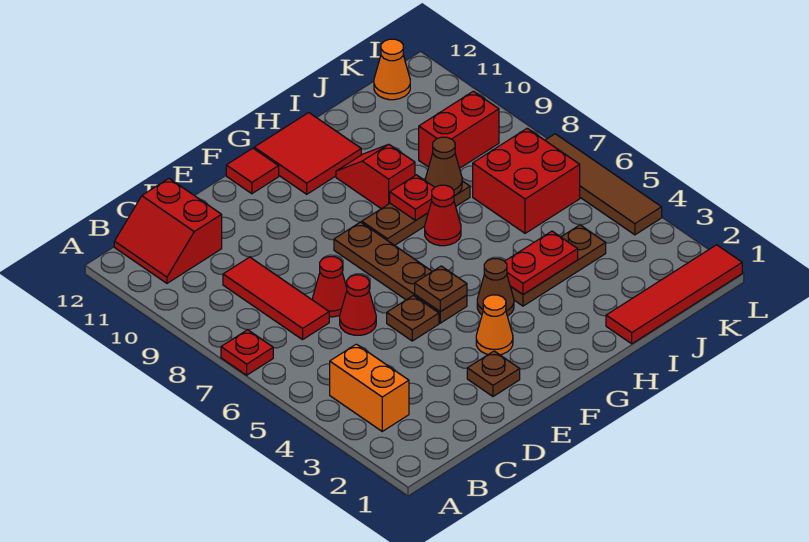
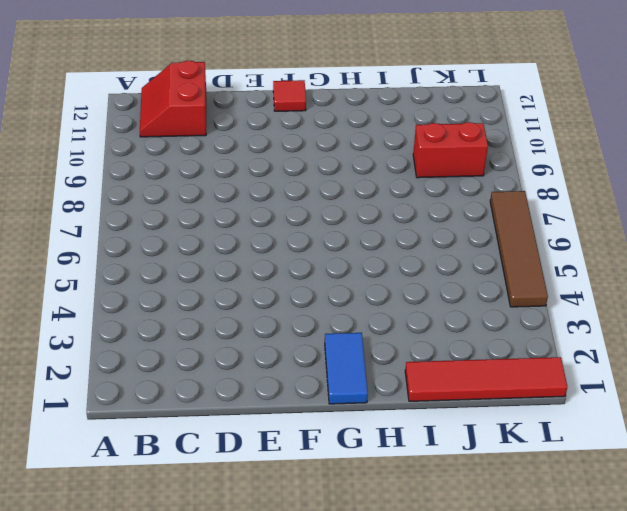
blue tile G1:G2 level 1 -> none
none -> red plate A7 level 1
none -> orange brick B3:B4 level 1
none -> red tile C7:C9 level 1

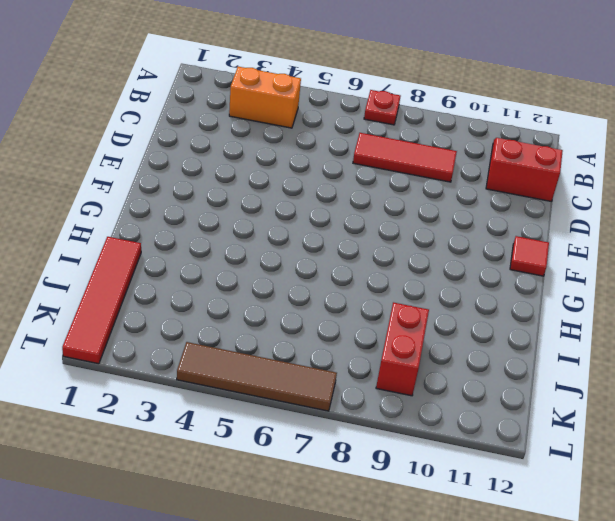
none -> red cone D6 level 1
none -> red cone D7 level 1
none -> brown plate E2 level 1

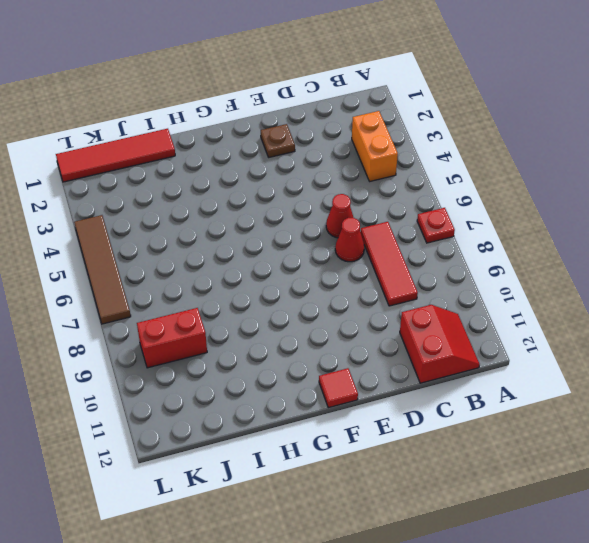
none -> brown plate E5 level 1
none -> orange cone F3 level 1
none -> brown plate F5:F8 level 1

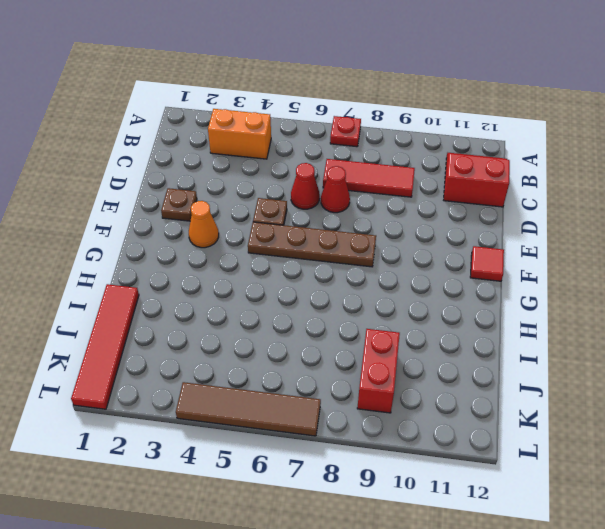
none -> brown cone G4 level 1
none -> brown plate G8:I8 level 1
none -> red tile G11:H12 level 1

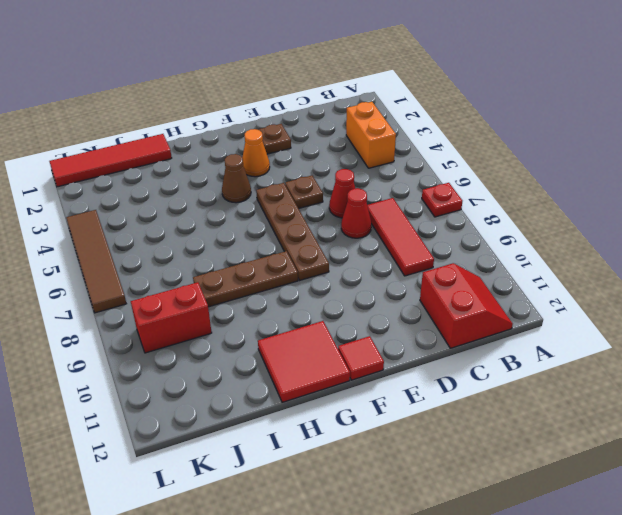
none -> brown plate H4:J4 level 1
none -> red cone H7 level 1
none -> red slope H9:H10 level 1 top 9

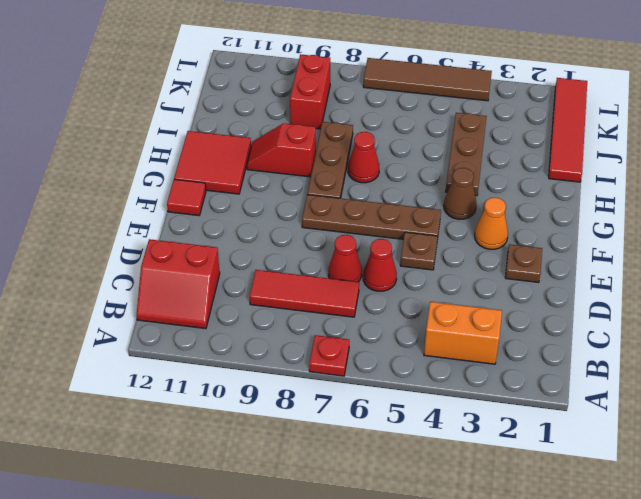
none -> red brick J6:K7 level 1
none -> orange cone K12 level 1
none -> brown plate F5 level 2

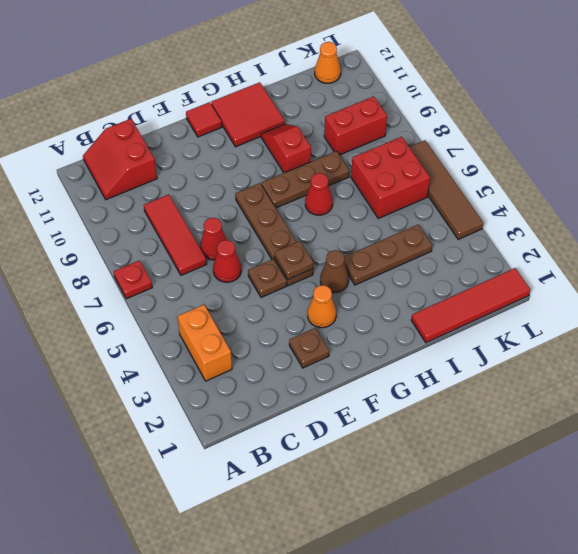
none -> red plate H4:I4 level 2
none -> red plate H8 level 2
none -> brown cone I8 level 2

